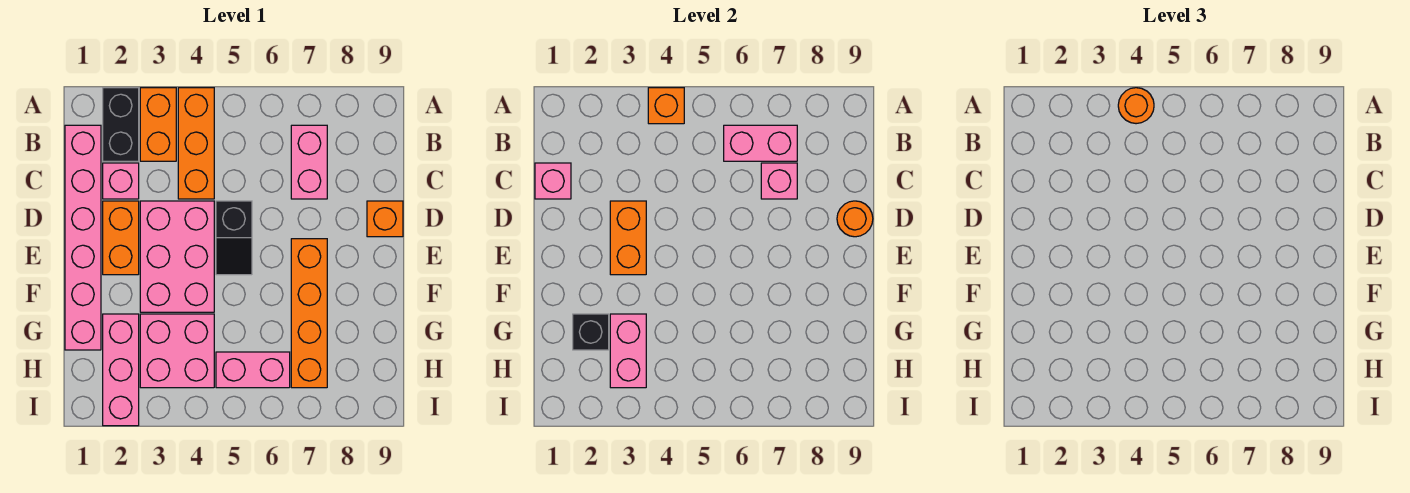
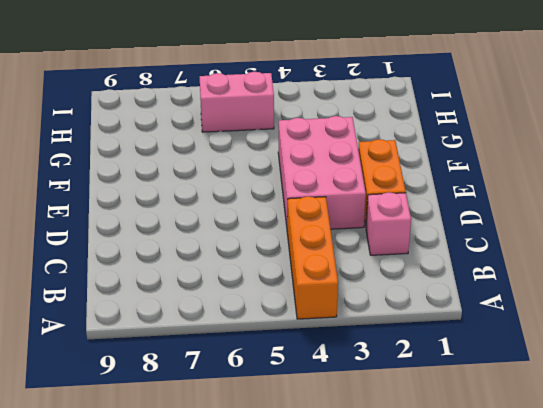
none -> black brick A2:B2 level 1
none -> orange brick A3:B3 level 1
none -> pink brick B1:G1 level 1

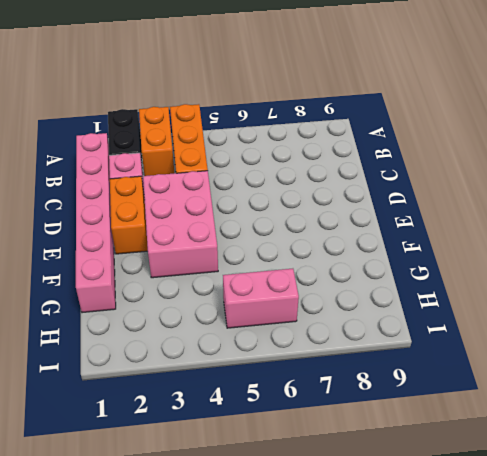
none -> pink brick B7:C7 level 1
none -> black slope D5:E5 level 1 top D
none -> orange brick D9 level 1

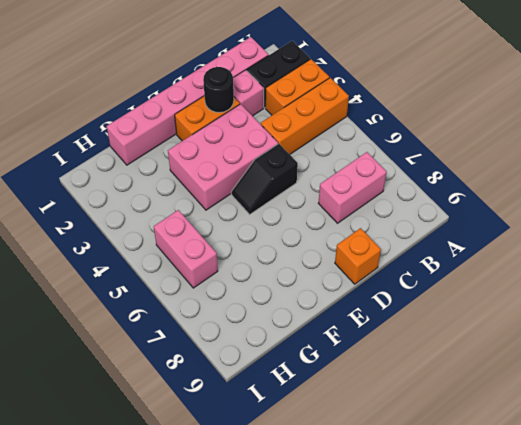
black round brick D2 level 2 -> none
none -> orange brick E7:H7 level 1
none -> pink brick G2:I2 level 1
none -> pink brick G3:H4 level 1

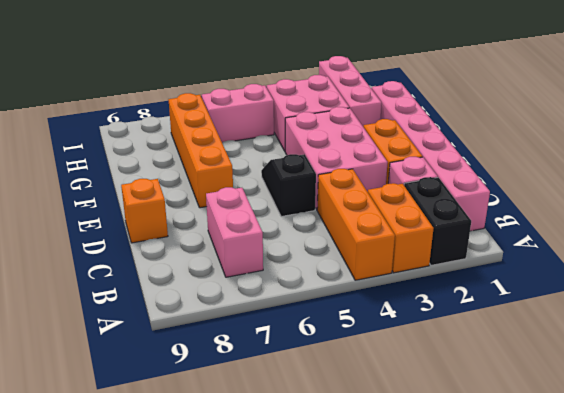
none -> orange brick A4 level 2
none -> pink brick B6:B7 level 2
none -> pink brick C1 level 2

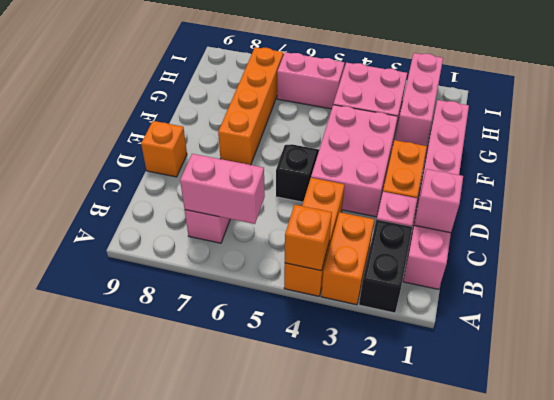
none -> pink brick C7 level 2
none -> orange brick D3:E3 level 2
none -> orange round brick D9 level 2

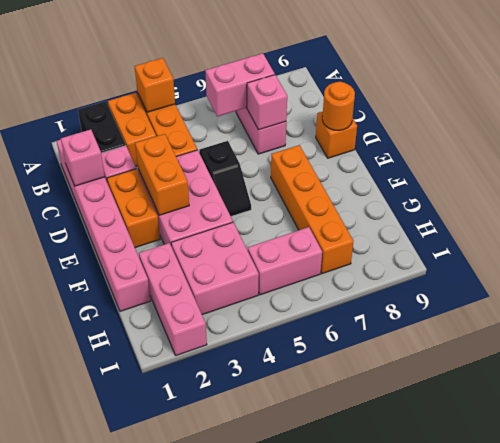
none -> black brick G2 level 2
none -> pink brick G3:H3 level 2
none -> orange round brick A4 level 3

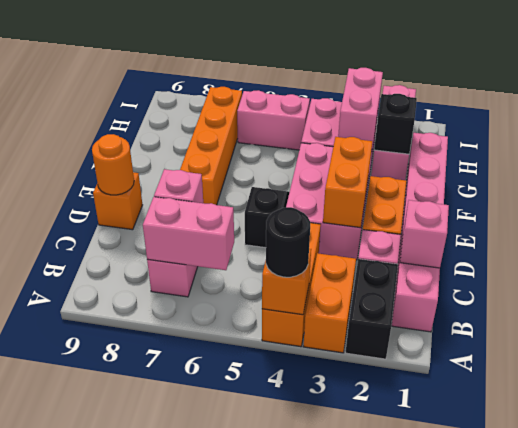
black round brick A4 level 3 -> orange round brick A4 level 3

